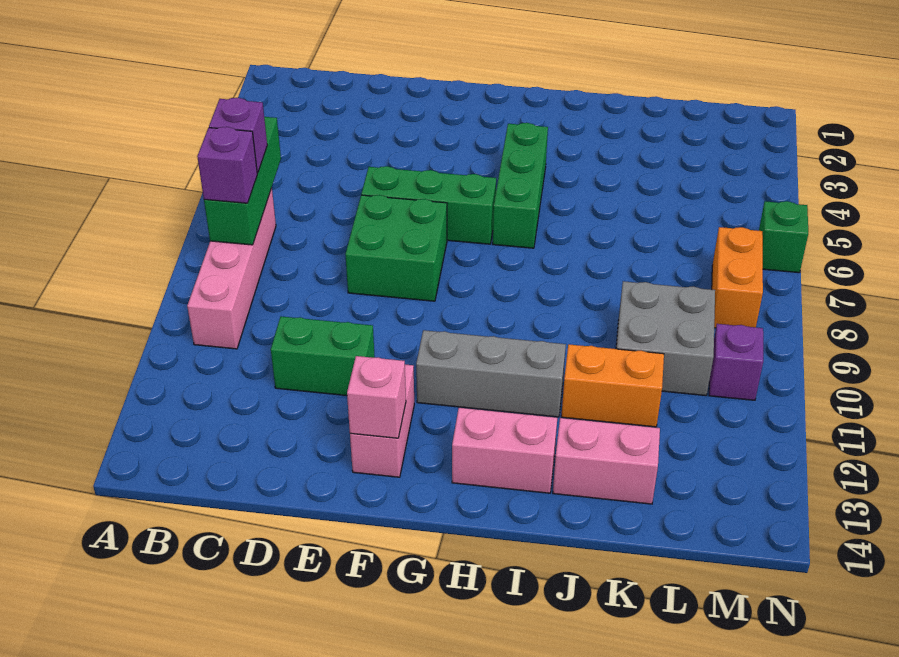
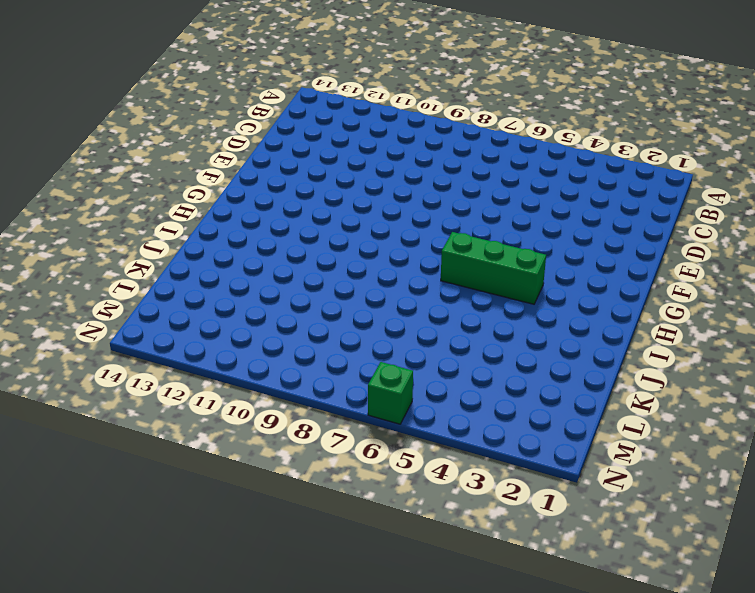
none -> pink brick B7:B10 level 1
none -> green brick D11:E11 level 1
none -> green brick E6:G6 level 1

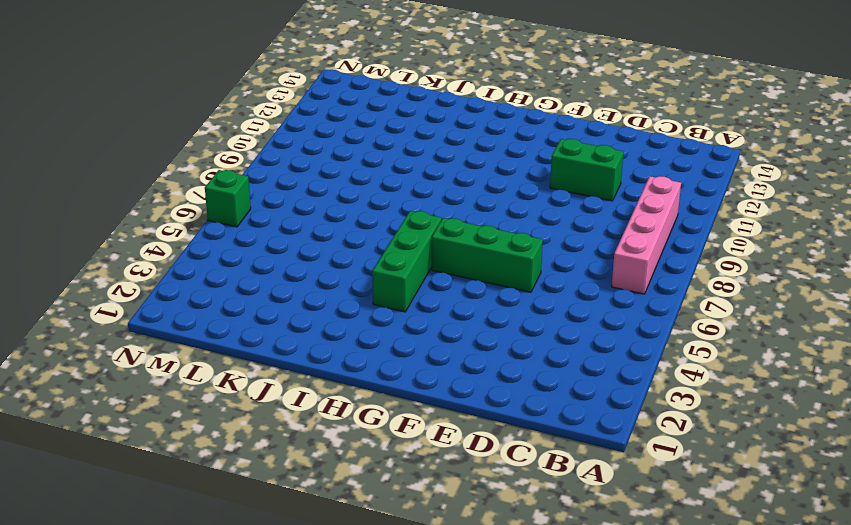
none -> green brick E7:F8 level 1
none -> pink brick F12:F13 level 1
none -> grey brick G11:I11 level 1

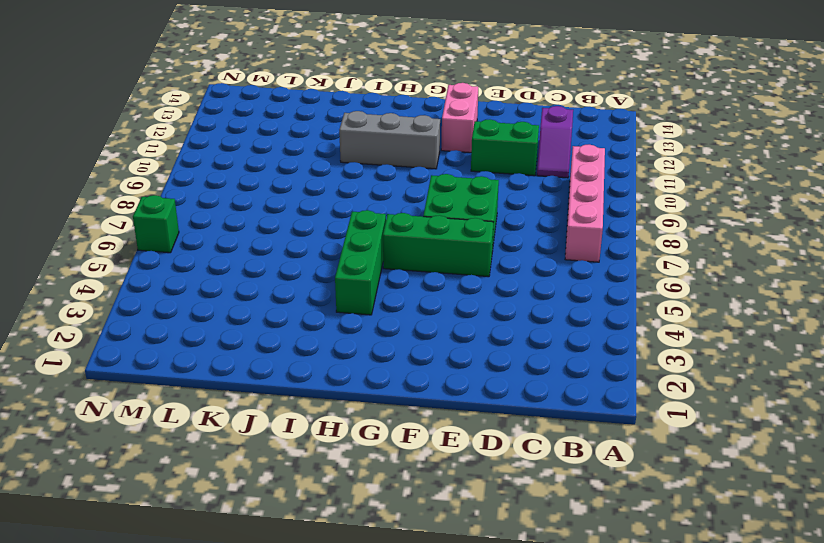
purple slope C11:C12 level 1 top 12 -> none
none -> pink brick H13:I13 level 1
none -> orange brick J11:K11 level 1
none -> pink brick J13:K13 level 1

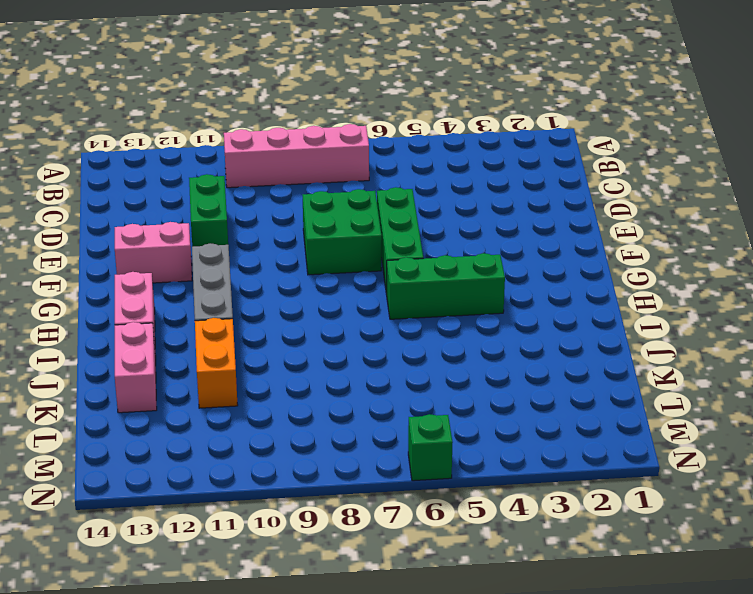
none -> grey brick K9:L10 level 1
none -> orange brick M7:M8 level 1
none -> purple brick M10 level 1

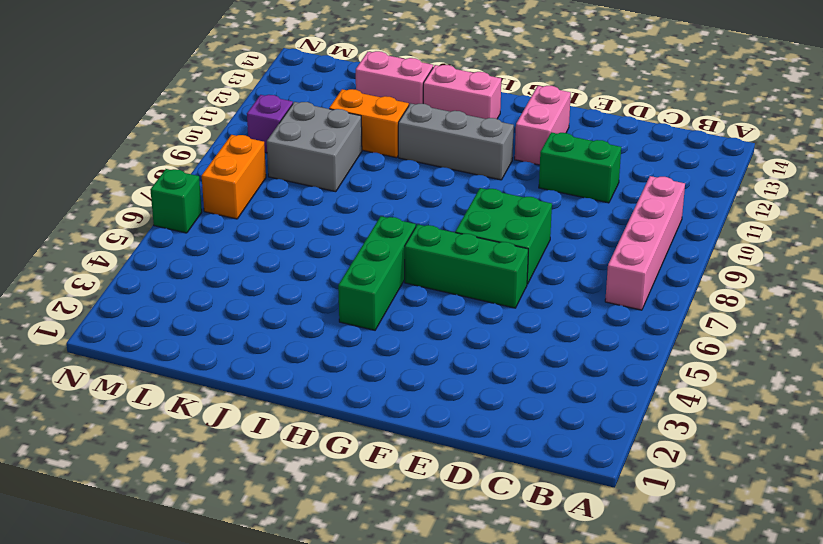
none -> green brick B6:B8 level 2
none -> pink brick F13 level 2
none -> purple brick B7 level 3

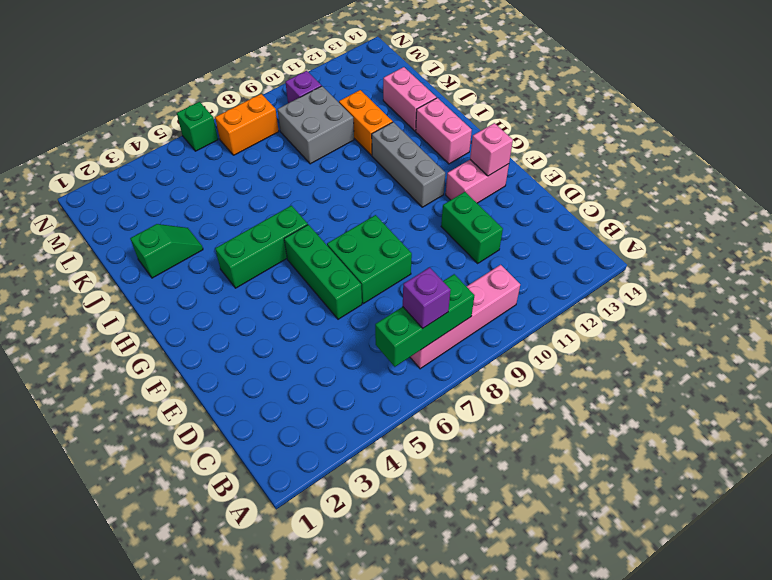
green slope J2:J3 level 1 top 2 -> none
none -> purple brick B8 level 3

